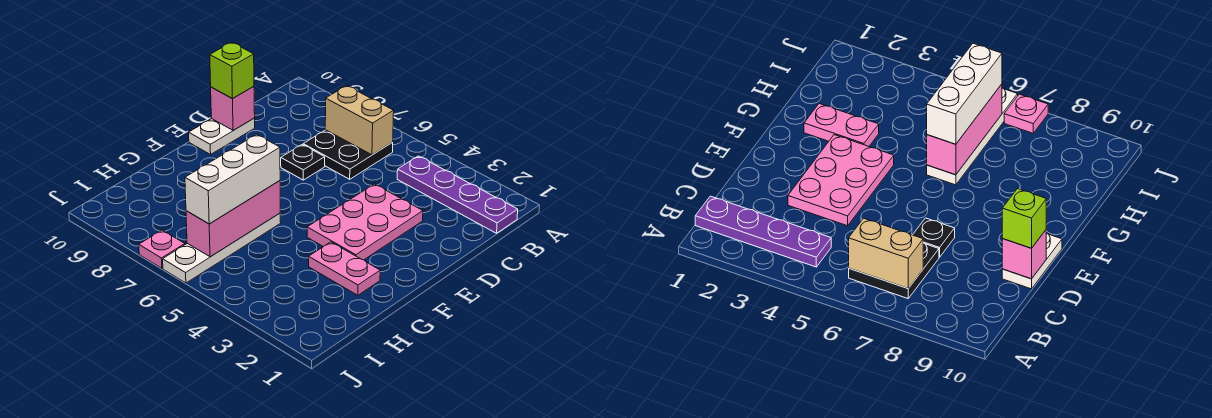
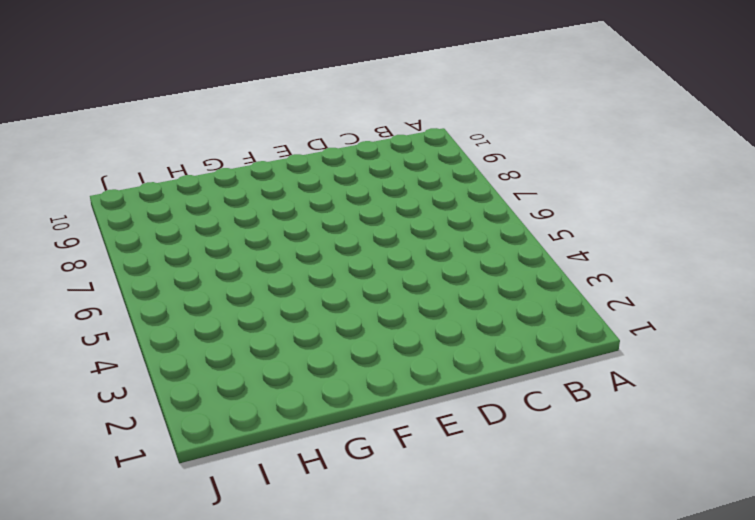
none -> purple plate B1:B4 level 1
none -> black plate B6:C7 level 1
none -> pink plate D3:F4 level 1

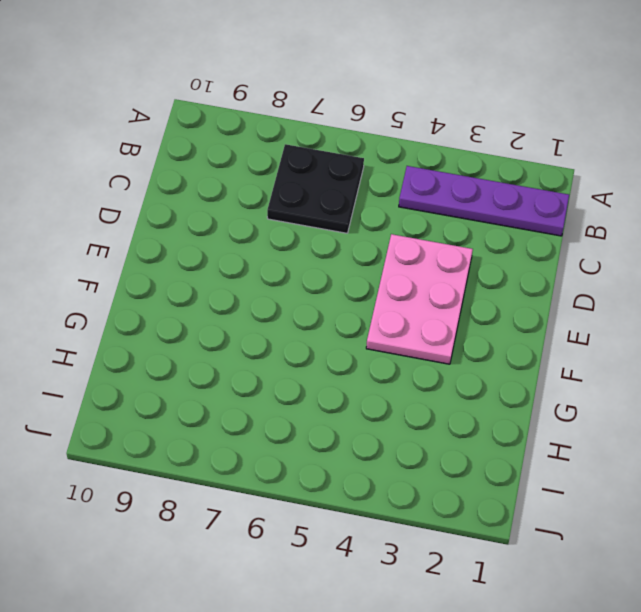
none -> black plate D7 level 1
none -> white plate D10:E10 level 1
none -> pink plate G2:G3 level 1

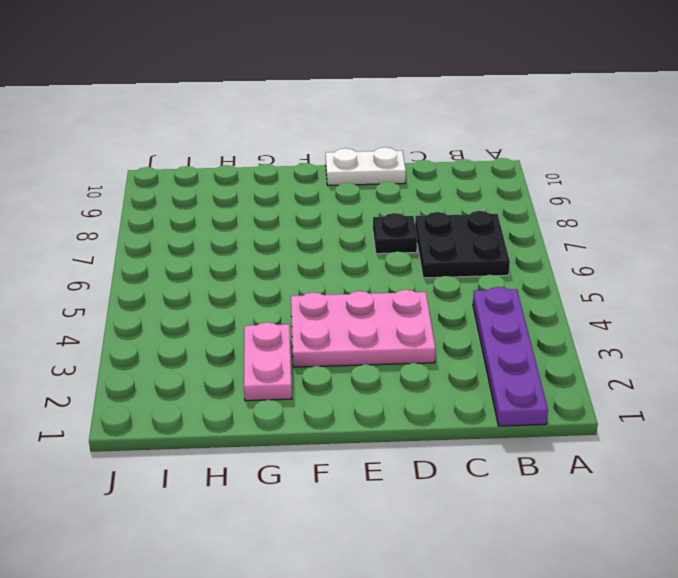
none -> white plate G6:J6 level 1
none -> pink plate J7 level 1
none -> tan brick B6:B7 level 2

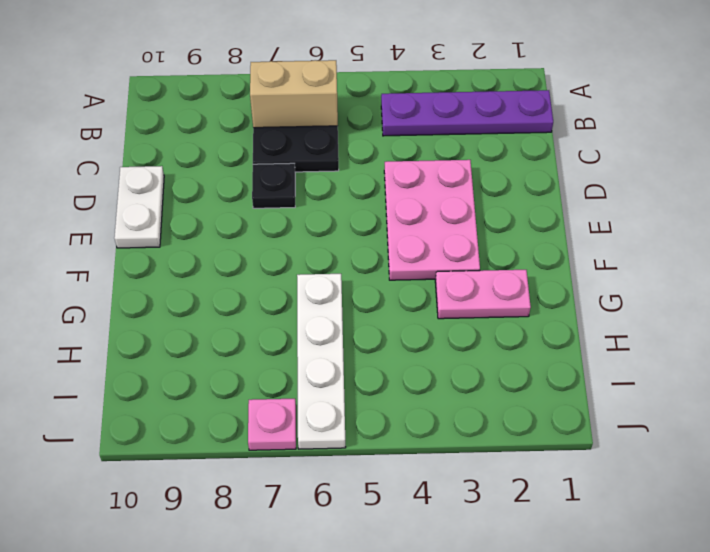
none -> pink brick D10 level 2
none -> pink brick G6:I6 level 2
none -> lime brick D10 level 3

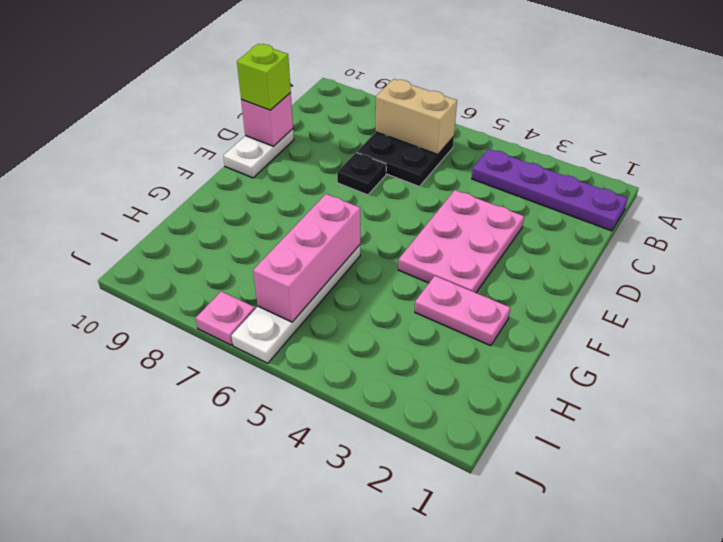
none -> white brick G6:I6 level 3

